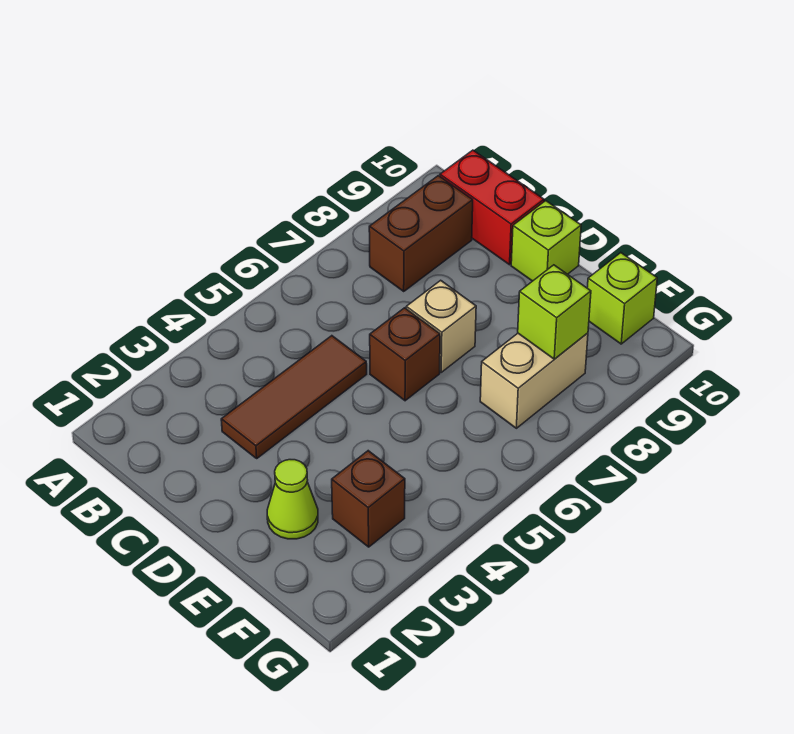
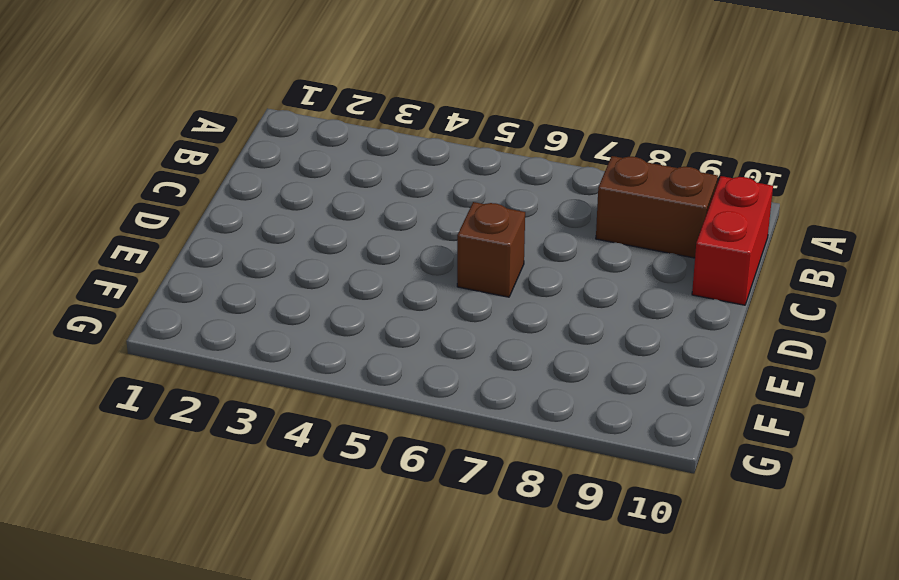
none -> brown tile C3:C5 level 1
none -> tan brick D7 level 1

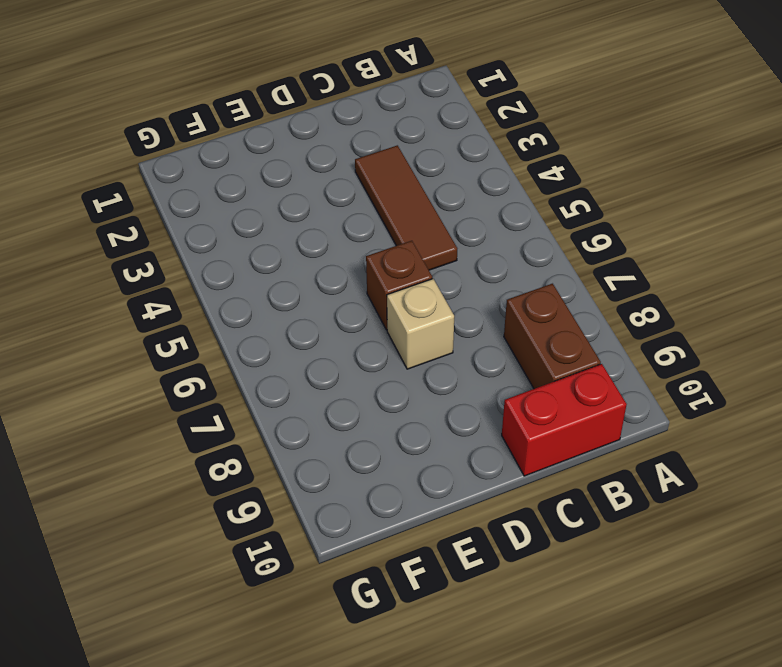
none -> lime brick D10 level 1
none -> lime cone E2 level 1

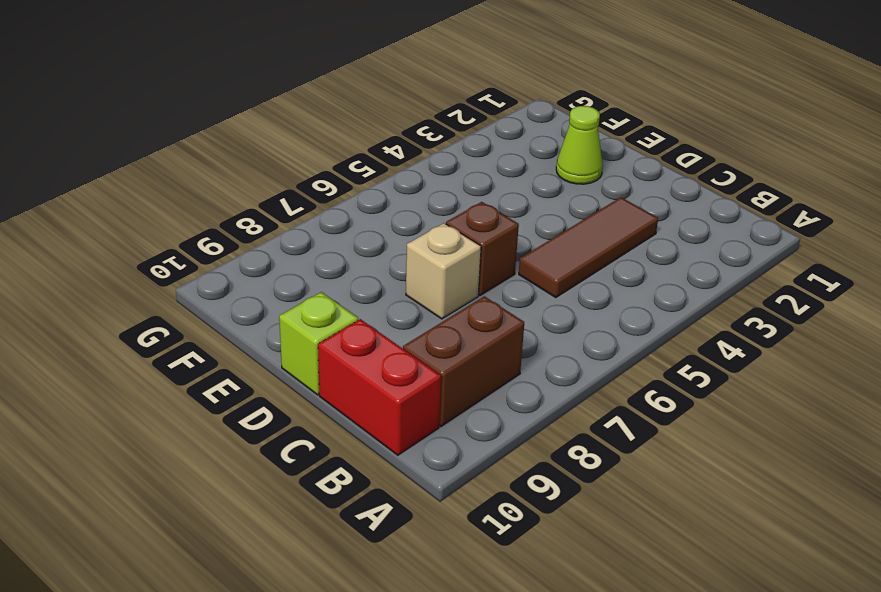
none -> brown brick F3 level 1
none -> tan brick F7:F8 level 1

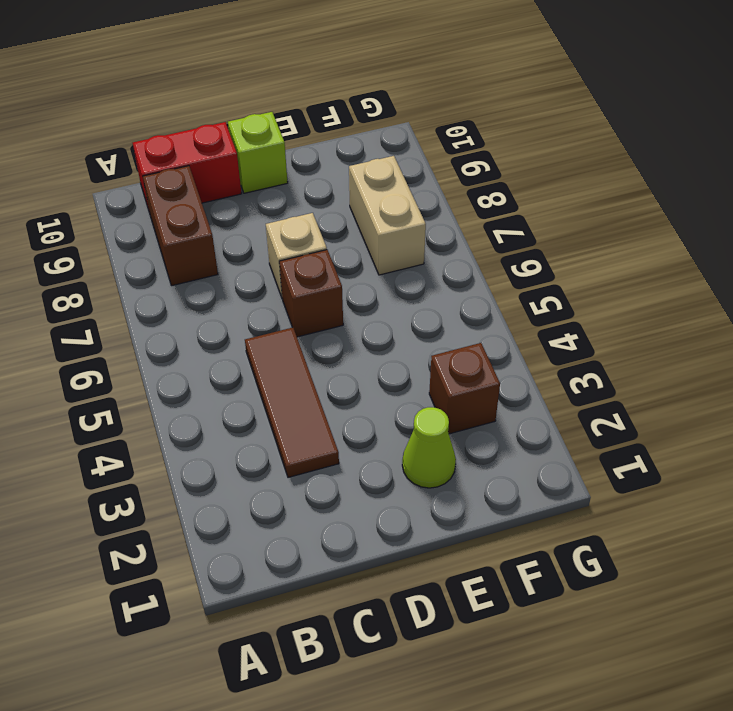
none -> lime brick F10 level 1
none -> lime brick F8 level 2

